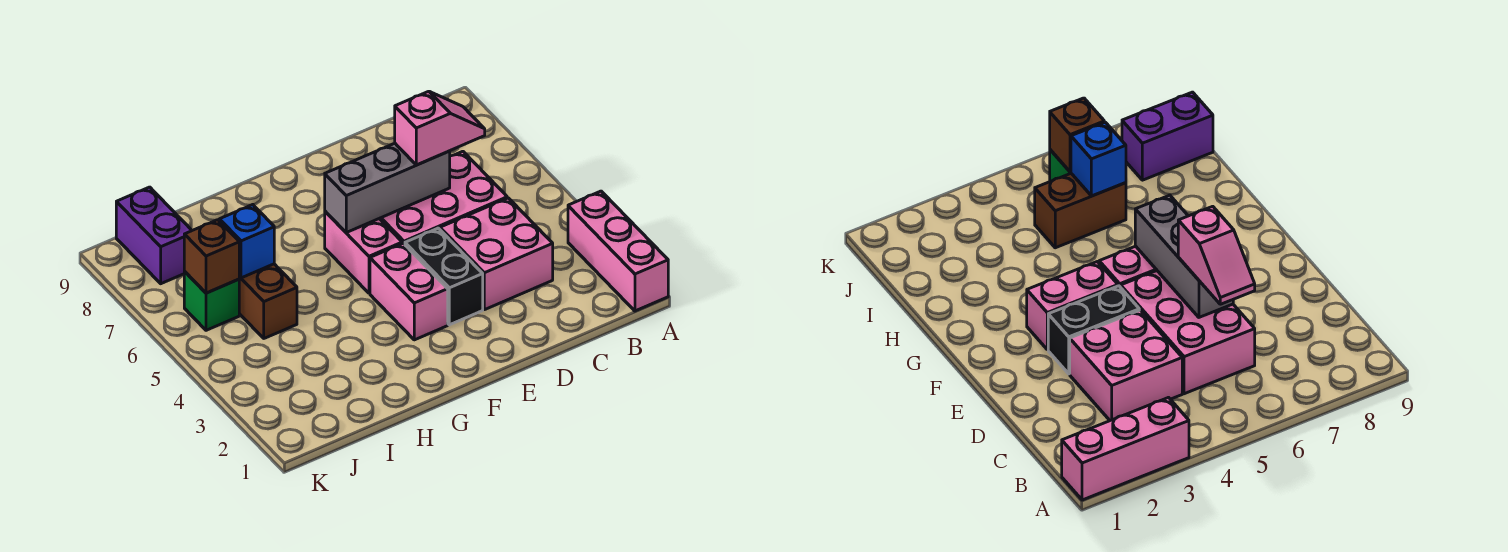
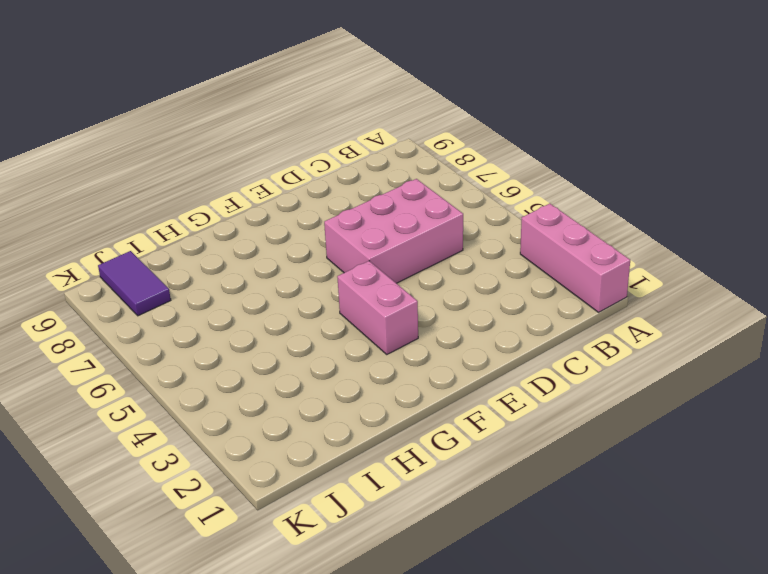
purple tile J8:J9 level 1 -> purple brick J8:J9 level 1
none -> pink brick C3:D4 level 1
none -> black brick E3:E4 level 1
none -> pink brick F5:F6 level 1

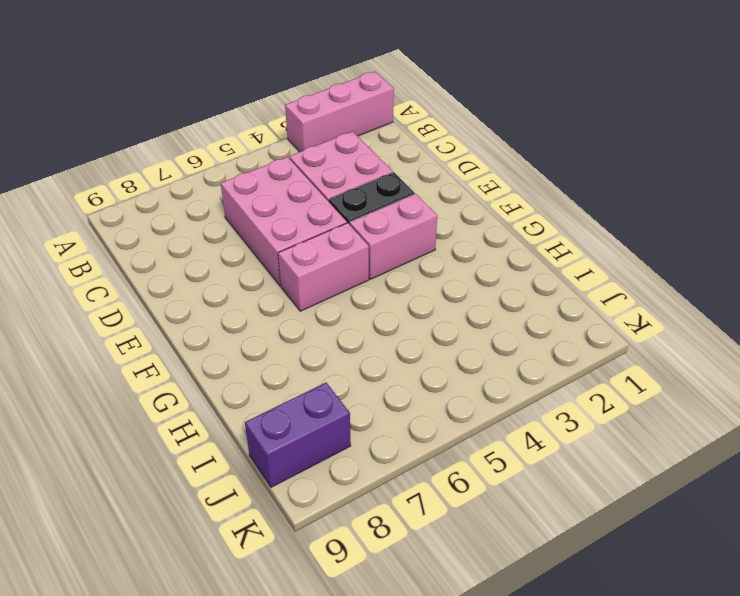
none -> brown brick I5:I6 level 1
none -> green brick J6 level 1
none -> grey brick D6:F6 level 2

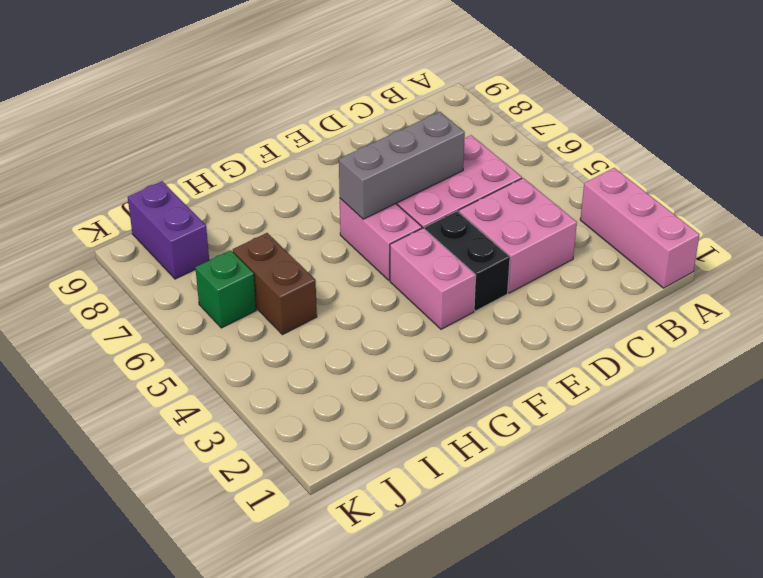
none -> blue brick I6 level 2
none -> brown brick J6 level 2
none -> pink slope C6:D6 level 3 top D

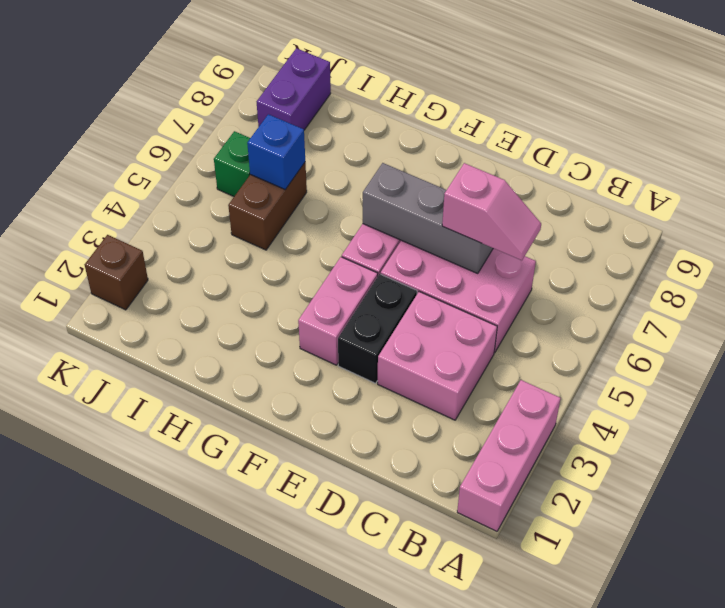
brown brick K2 level 1 -> brown brick J6 level 2

